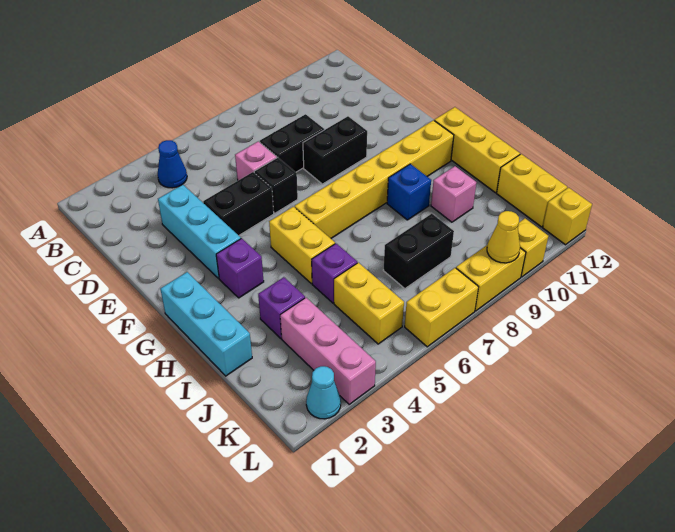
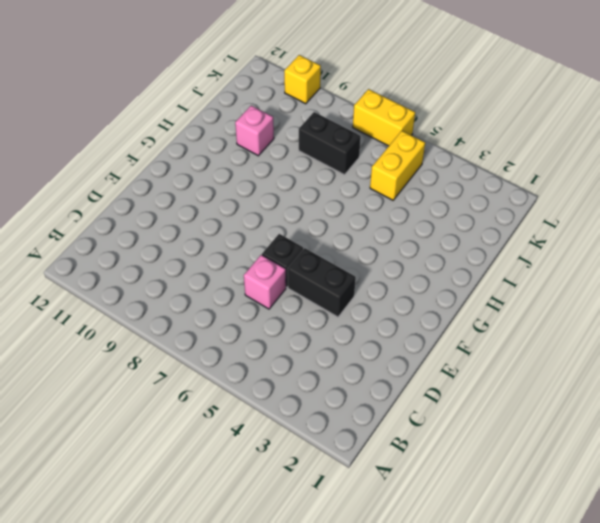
none -> blue cone B4 level 1
none -> cyan brick D3:F3 level 1
none -> black brick D7:D8 level 1

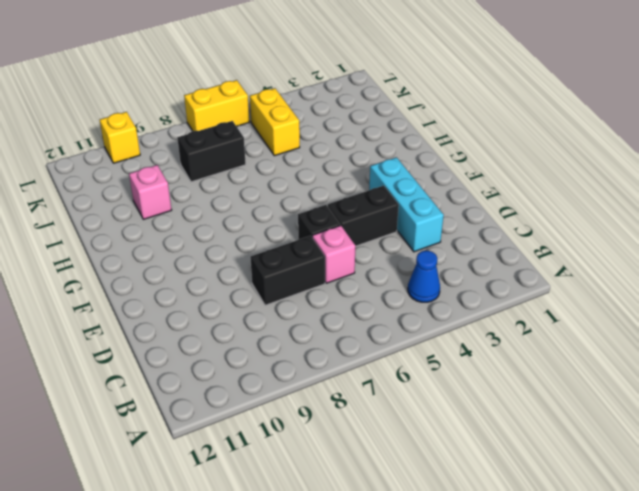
none -> black brick E8:E9 level 1
none -> cyan brick G1:I1 level 1
none -> purple brick G3 level 1

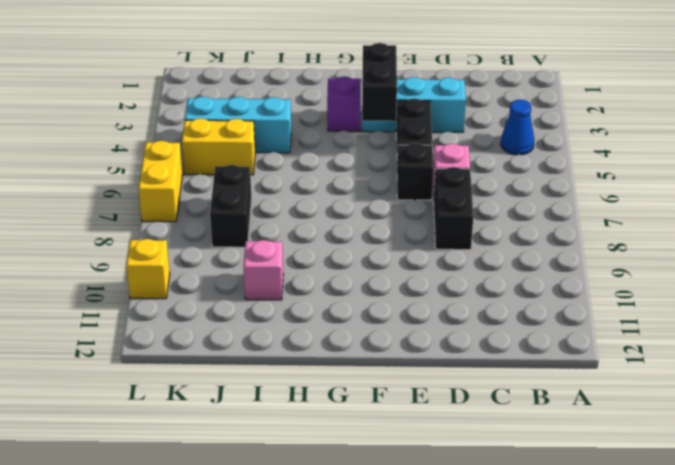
black brick F3:F4 level 2 -> black brick E8:E9 level 1
cyan brick I4:K4 level 1 -> cyan brick G1:I1 level 1
none -> yellow brick G5:H5 level 1
none -> yellow brick G6:G11 level 1
none -> yellow brick G12:I12 level 1

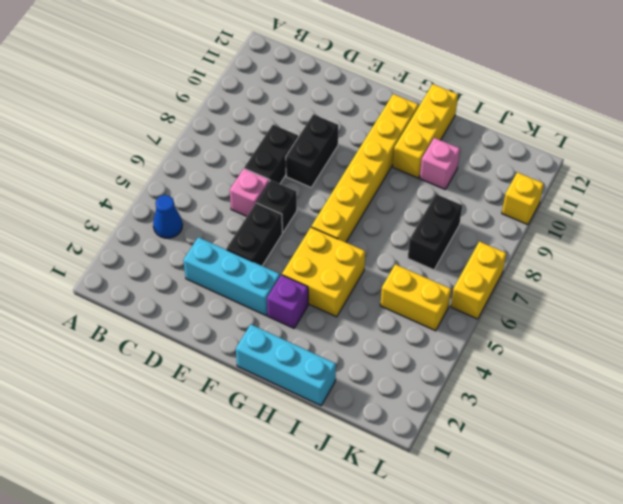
yellow brick G4:H5 level 1 -> yellow brick G5:H5 level 1
yellow brick H10:H12 level 1 -> yellow brick G12:I12 level 1
none -> blue brick H9 level 1
none -> purple brick I3 level 1
none -> purple brick I5 level 1

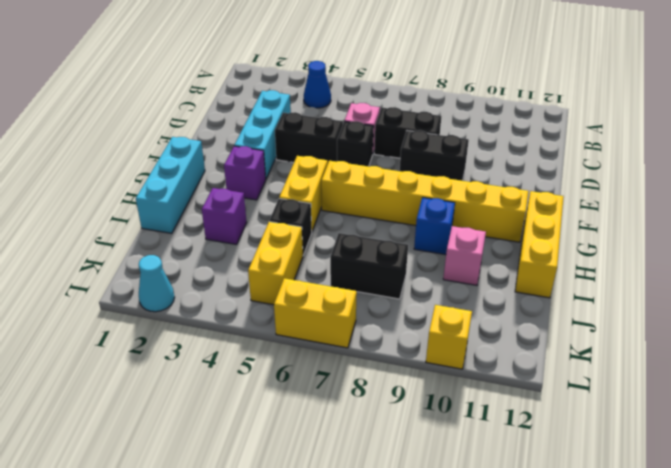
black brick I5 level 1 -> purple brick I5 level 1
none -> pink brick J3:L3 level 1
none -> yellow brick J12:K12 level 1
none -> yellow brick L8:L9 level 1

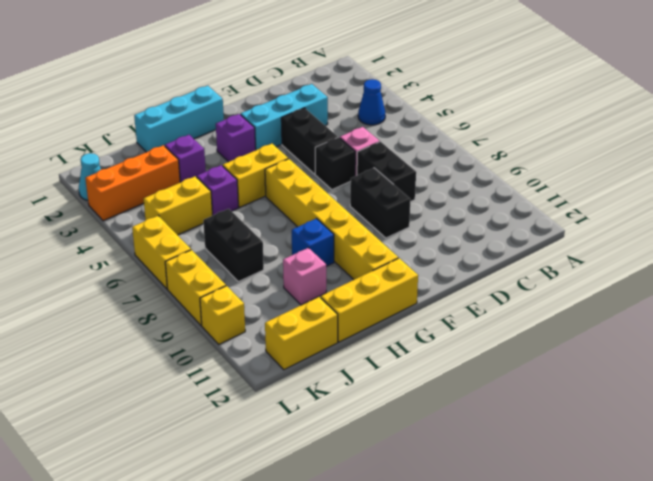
orange brick J3:L3 level 1 -> pink brick J3:L3 level 1
none -> yellow brick L12 level 1
none -> yellow cone L9 level 2

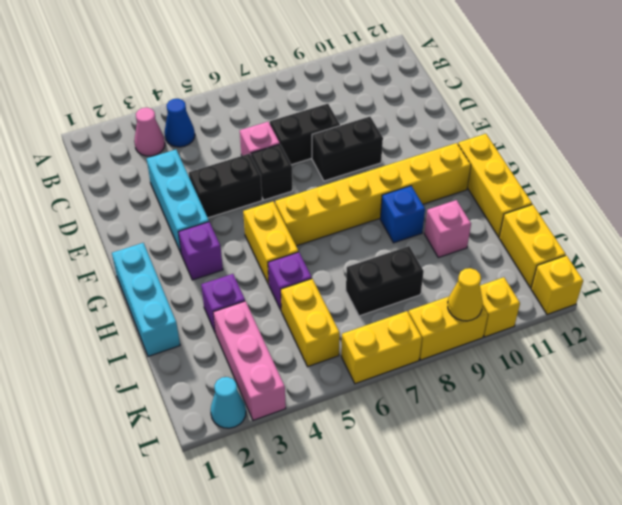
pink cone B3 level 1 -> none

